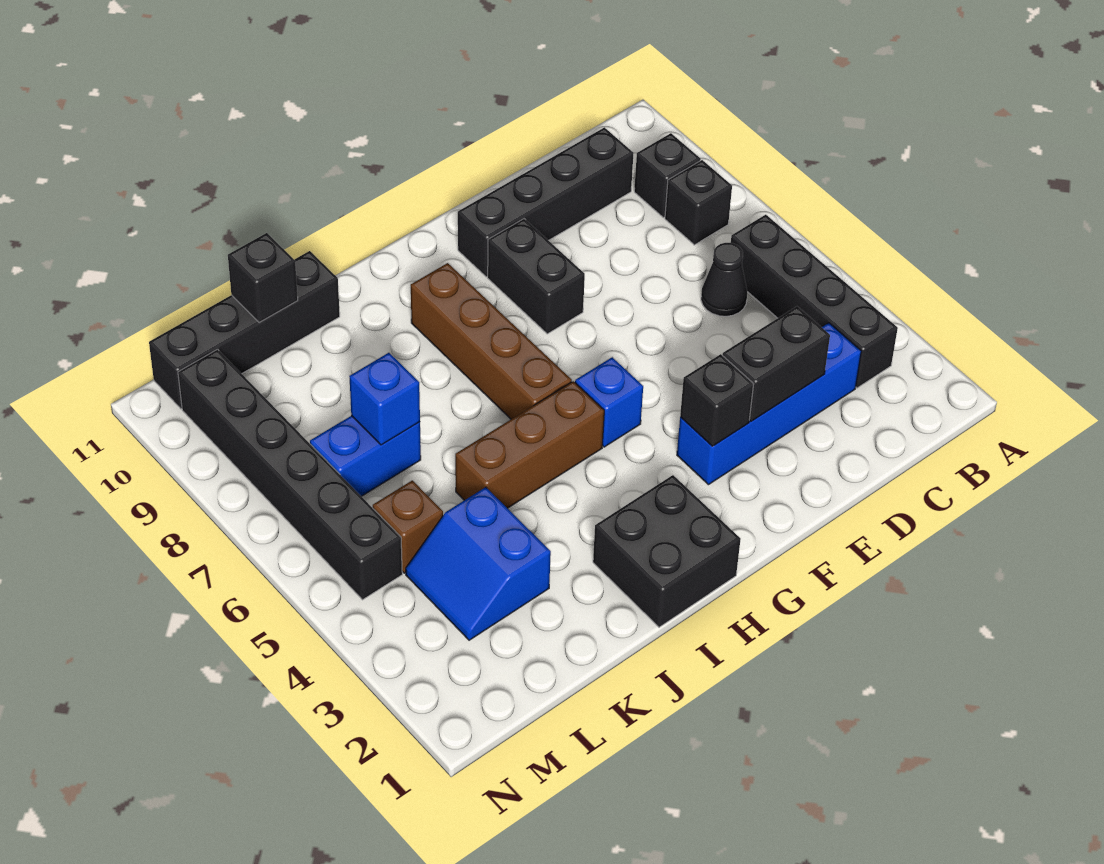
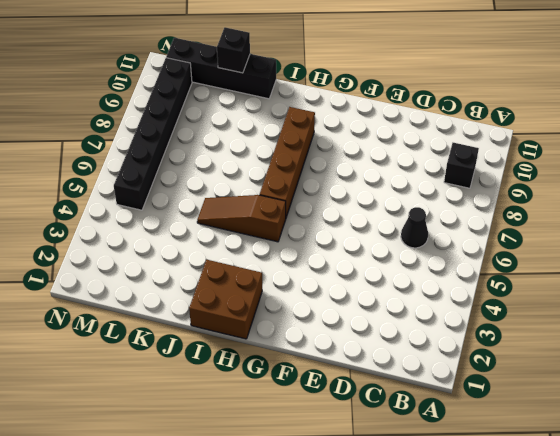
brown brick H1:I2 level 1 -> black brick H1:I2 level 1
brown slope H5:J5 level 1 top H -> brown brick H5:J5 level 1
none -> black brick B3:B6 level 1
none -> black brick B8 level 1
none -> blue brick C3:F3 level 1

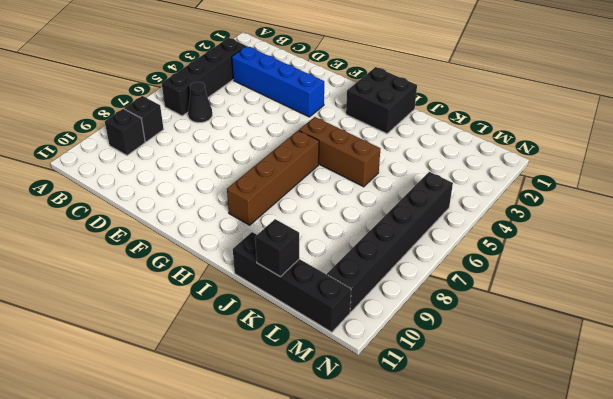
none -> black brick C10:F10 level 1
none -> black brick F8:F9 level 1
none -> blue brick G5 level 1

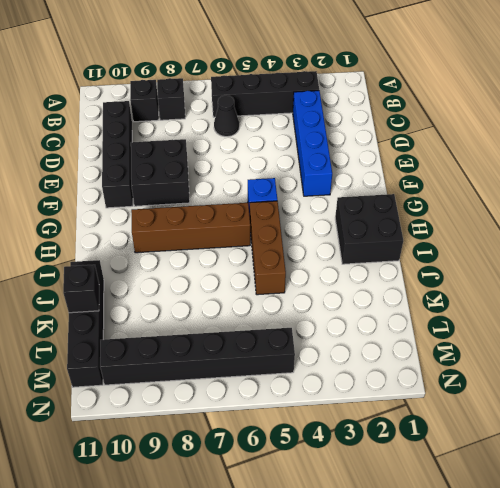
black brick E8:F9 level 1 -> black brick F8:F9 level 1
none -> blue slope K3:L4 level 1 top K
none -> blue brick K7:L7 level 1
none -> brown brick L5 level 1

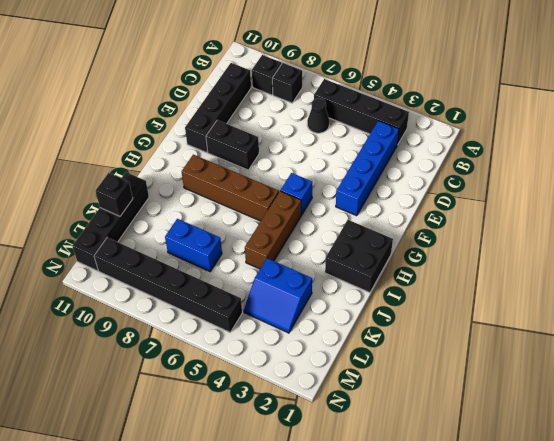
blue brick K7:K8 level 1 -> blue brick K7:L7 level 1
none -> brown brick L5 level 1
none -> black brick D3:E3 level 2
none -> black brick F3 level 2

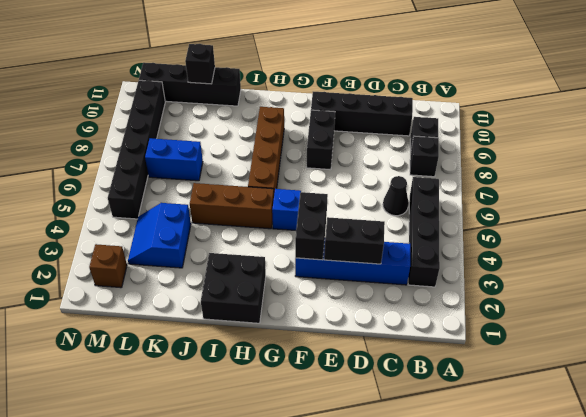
black brick F3:F4 level 2 -> black brick F3 level 2
brown brick M2 level 1 -> brown brick L5 level 1
none -> blue brick K7 level 2

